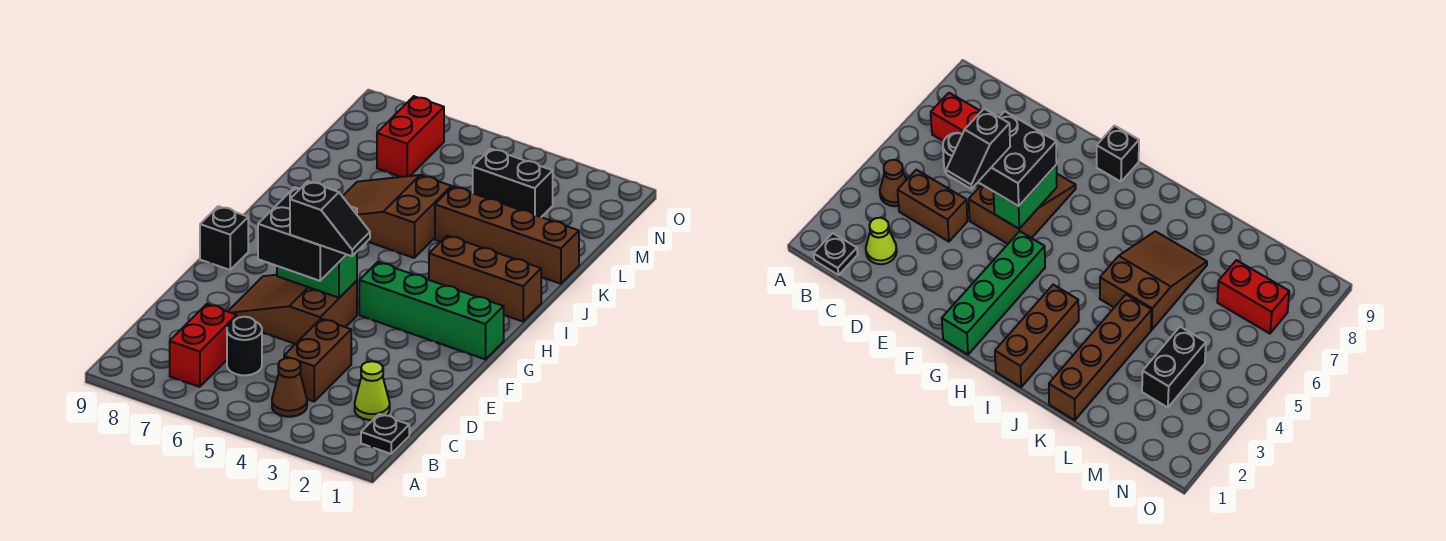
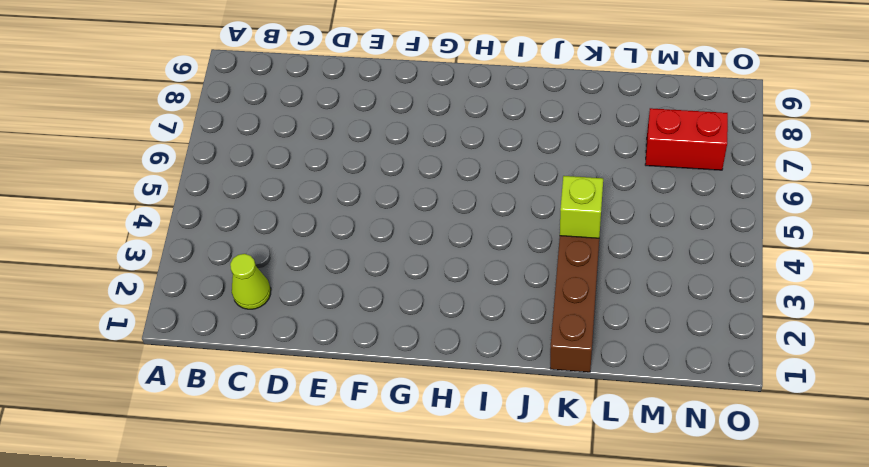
lime brick K4 level 2 -> none
none -> black plate B1 level 1
none -> brown cone B4 level 1
none -> red brick B7:C7 level 1

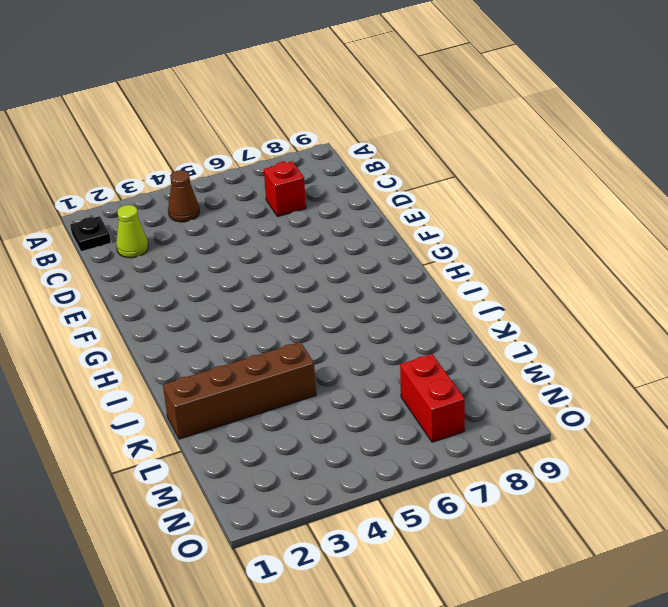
red brick C7 level 1 -> red brick B7:C7 level 1
none -> brown brick C4:D4 level 1
none -> black round brick C6 level 1
none -> brown slope E5:F7 level 1 top 5

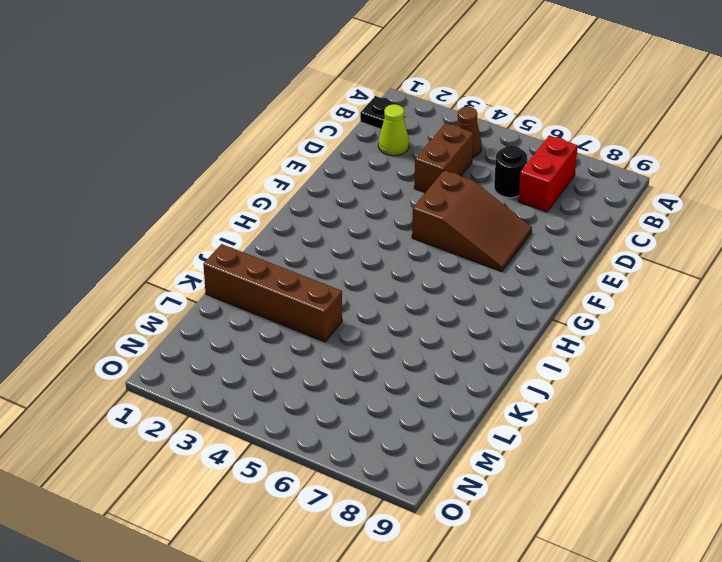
none -> green brick G1:G4 level 1
none -> black brick G9 level 1
none -> brown brick I1:I3 level 1

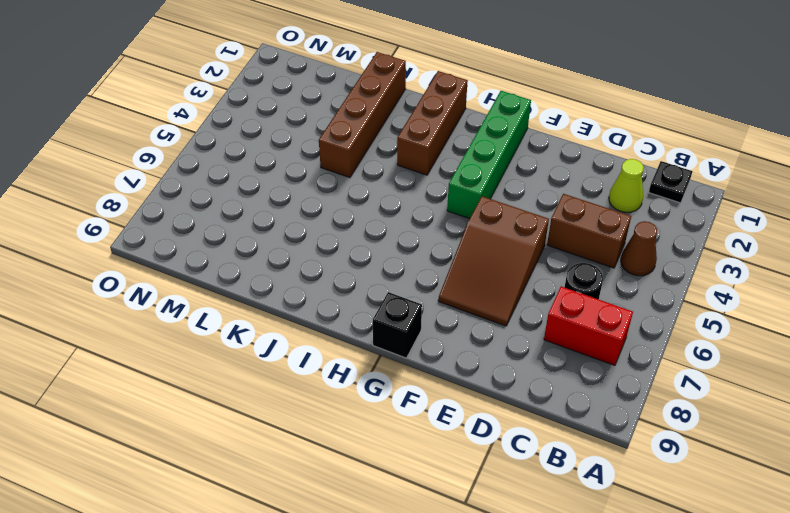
none -> brown slope J5:K7 level 1 top 5
none -> black brick M3:M4 level 1
none -> red brick M7:N7 level 1

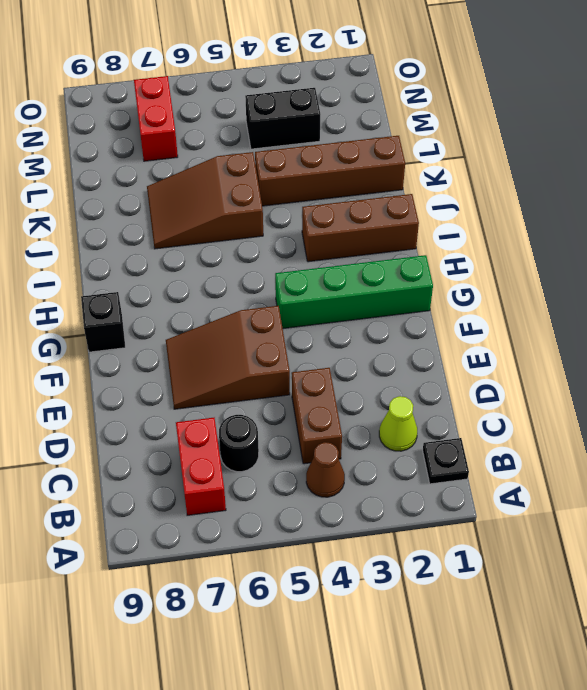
none -> green brick F5:F6 level 2
none -> black brick E5:F6 level 3
none -> black slope E4:E5 level 4 top 5

